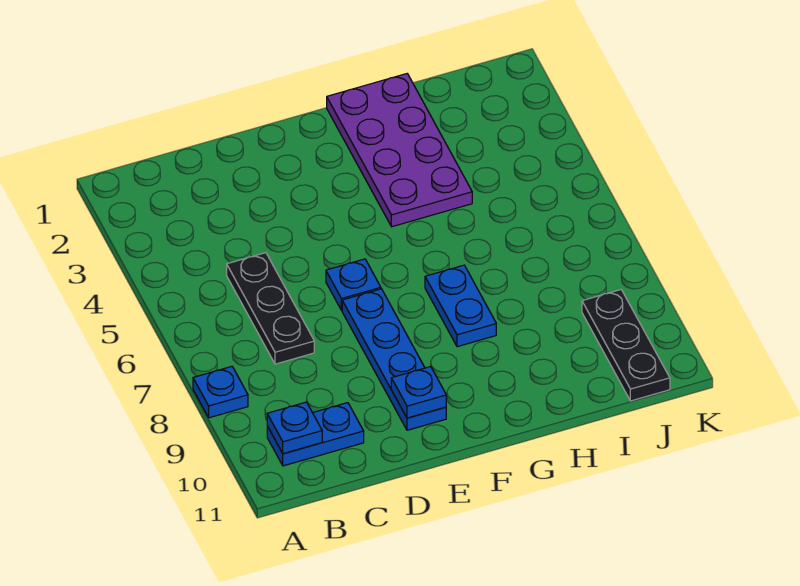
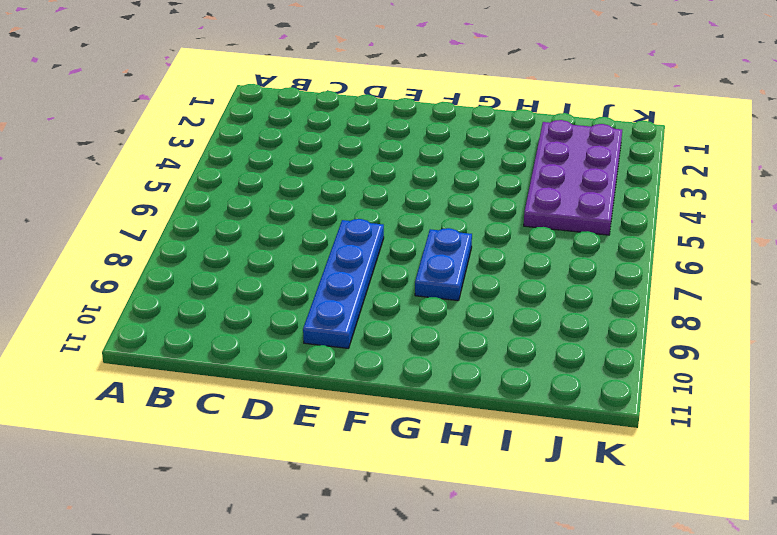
purple plate I2:J5 level 1 -> purple plate G1:H4 level 1
none -> blue plate A8 level 1
none -> blue plate B10:C10 level 1

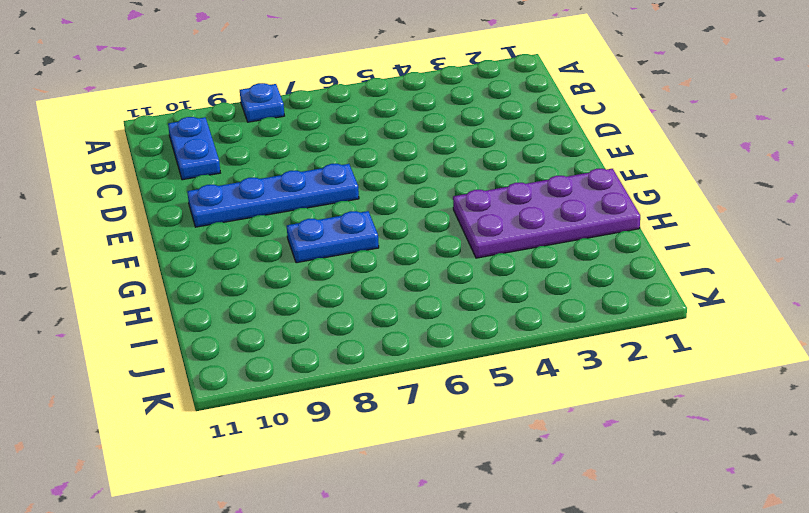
none -> black plate C5:C7 level 1
none -> blue plate E6 level 1

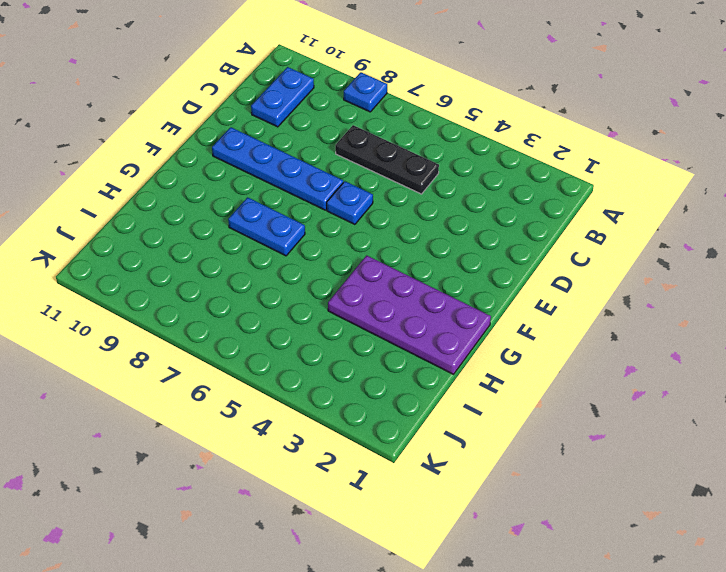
none -> black plate J9:J11 level 1
none -> blue plate B10 level 2

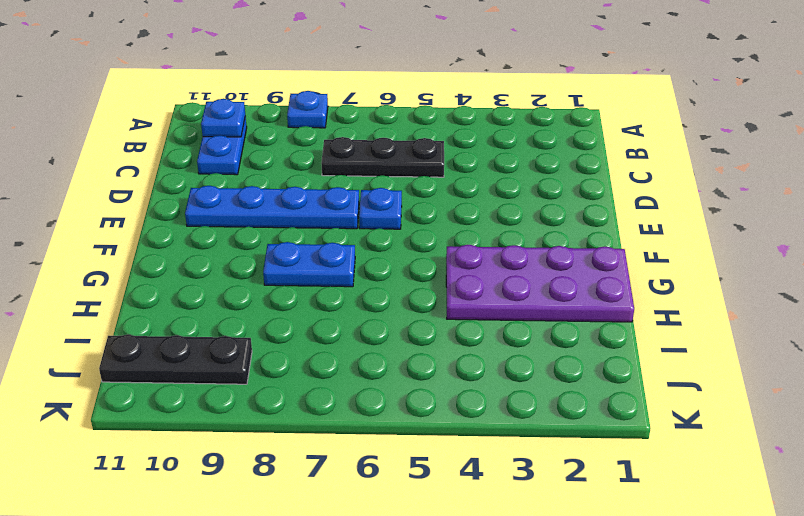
none -> blue plate E10 level 2

